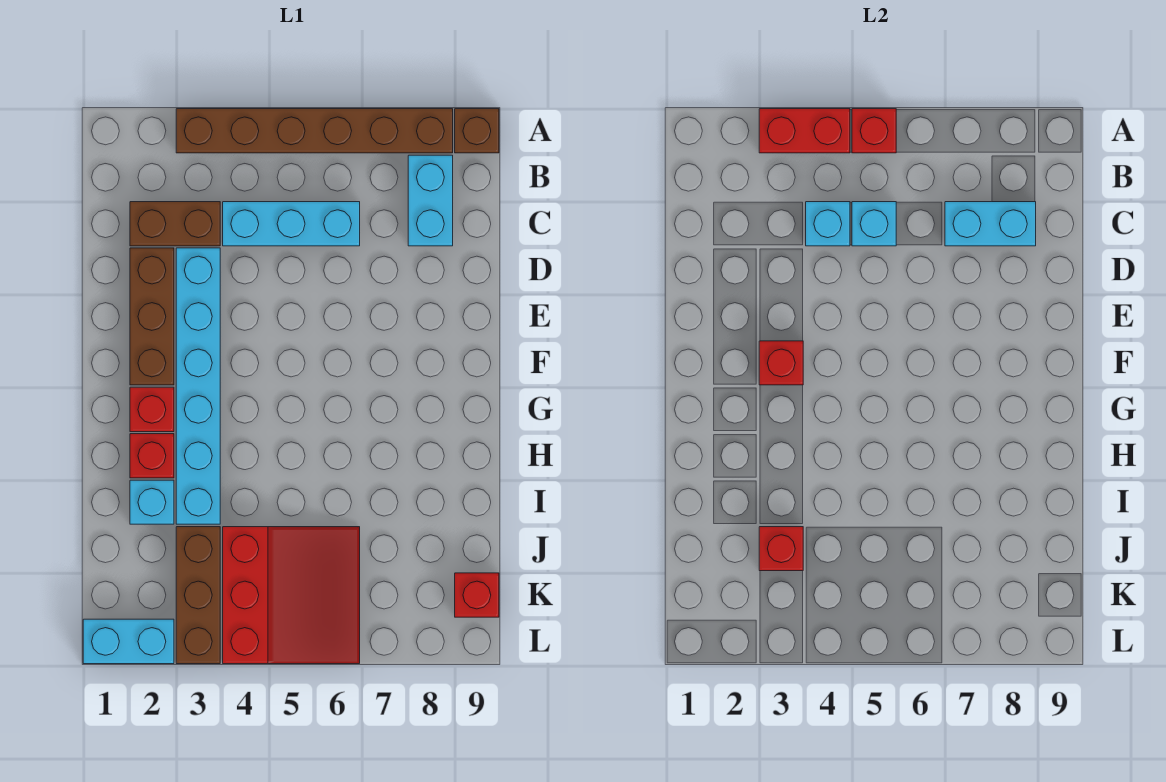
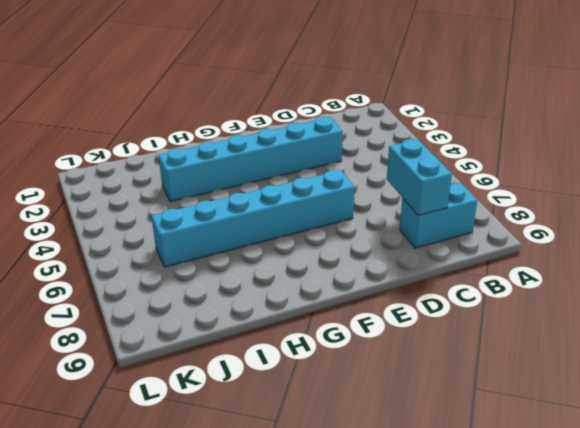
cyan brick E6:J6 level 1 -> red slope J4:L6 level 1 top 4
none -> brown brick A3:A8 level 1
none -> brown brick A9 level 1
none -> brown brick C2:C3 level 1

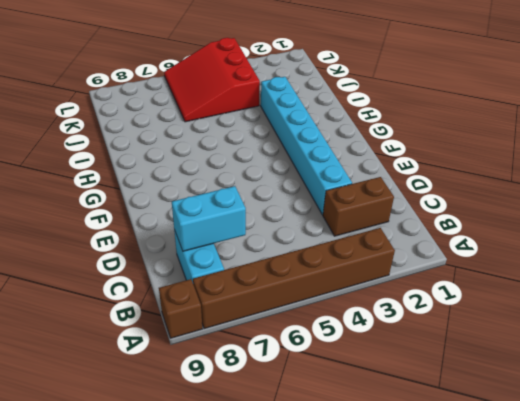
none -> cyan brick C4:C6 level 1
none -> brown brick D2:F2 level 1
none -> red brick G2 level 1

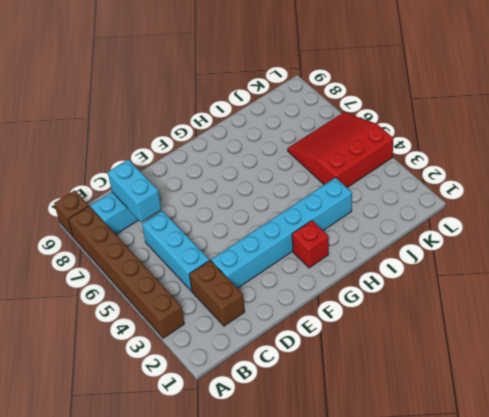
none -> brown brick D2:F2 level 1
none -> red brick H2 level 1
none -> cyan brick I2 level 1

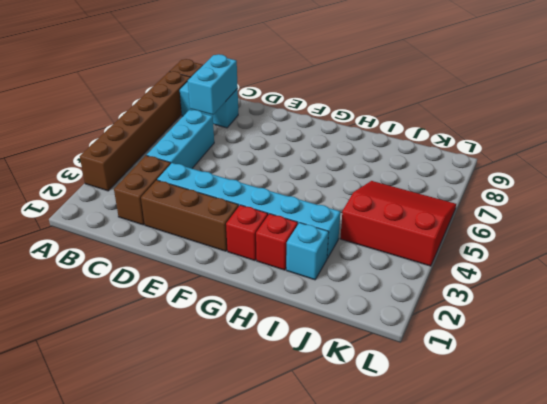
none -> brown brick J3:L3 level 1
none -> red brick K9 level 1
none -> cyan brick L1:L2 level 1

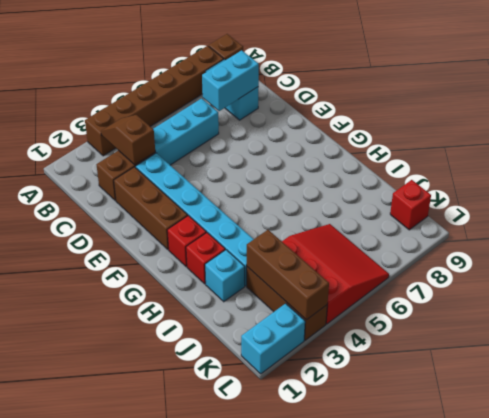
brown slope B3:C3 level 2 top C -> none
brown brick J3:L3 level 2 -> red brick J3 level 2
none -> red brick A3:A4 level 2
none -> red brick A5 level 2
none -> cyan brick C4 level 2

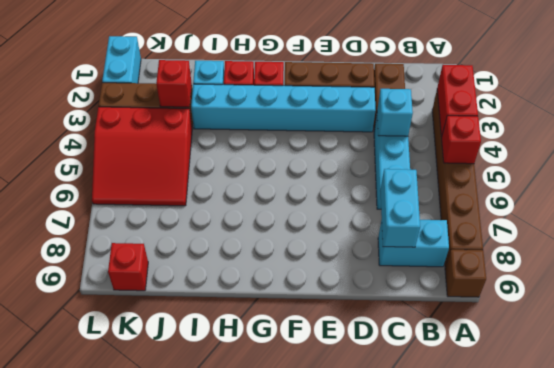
none -> cyan brick C5 level 2
none -> red brick F3 level 2

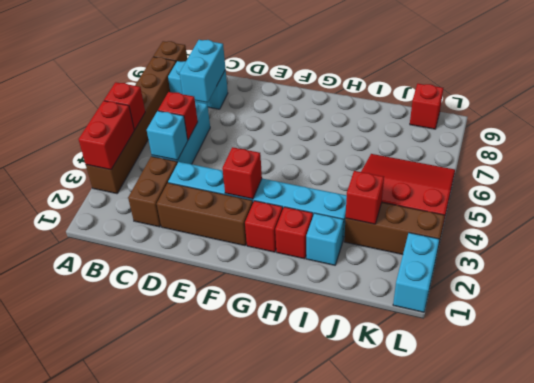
red brick C5 level 2 -> cyan brick C5 level 2

